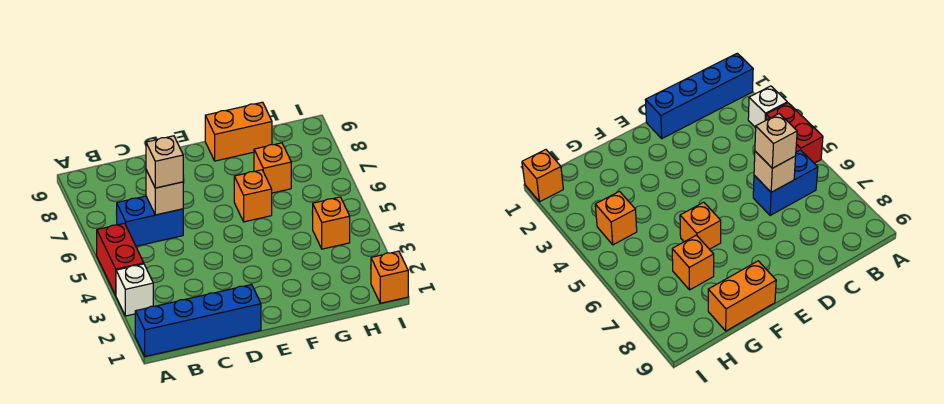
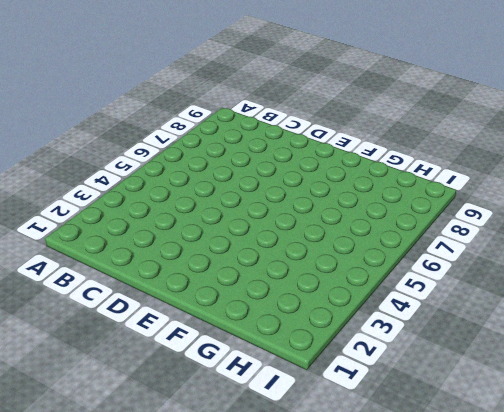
none -> blue brick A1:D1 level 1
none -> white brick A3 level 1

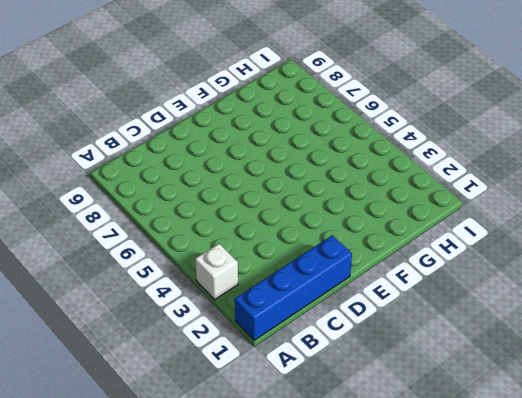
none -> red brick A4:A5 level 1
none -> blue brick B6:C6 level 1

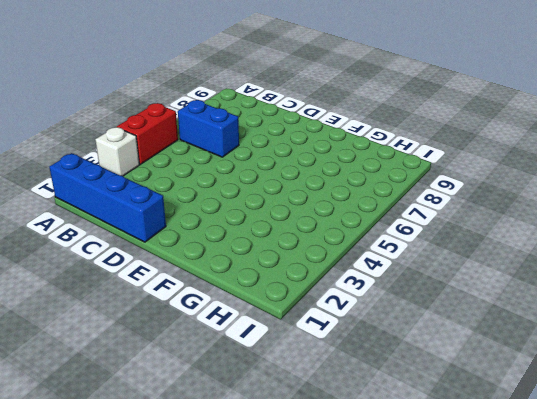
none -> orange brick F6 level 1
none -> orange brick F9:G9 level 1

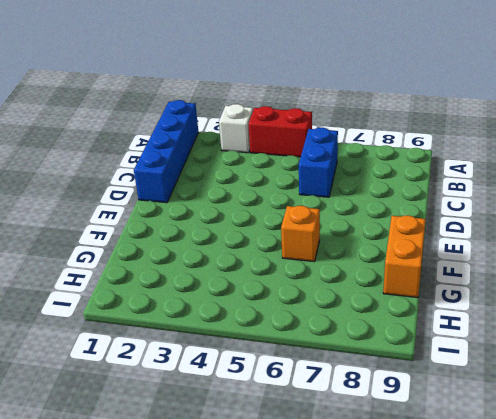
none -> orange brick G7 level 1
none -> orange brick H4 level 1

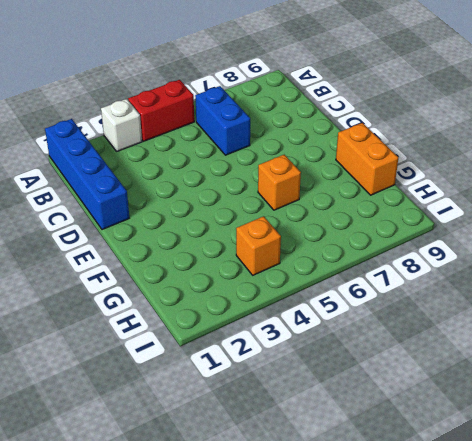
none -> orange brick G7 level 1
none -> orange brick I1 level 1

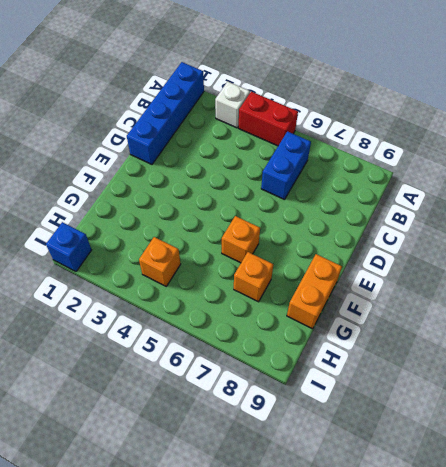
blue brick I1 level 1 -> orange brick I1 level 1
none -> tan brick C6 level 2
none -> tan brick C6 level 3

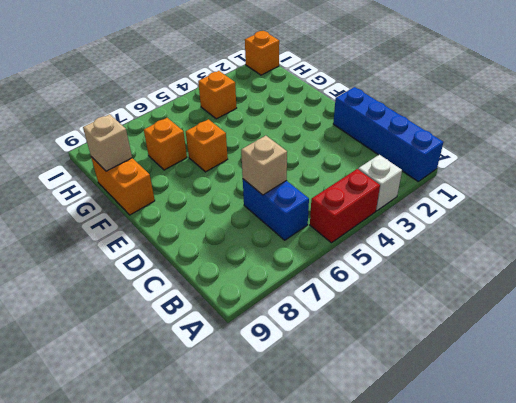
tan brick G9 level 2 -> tan brick C6 level 3

